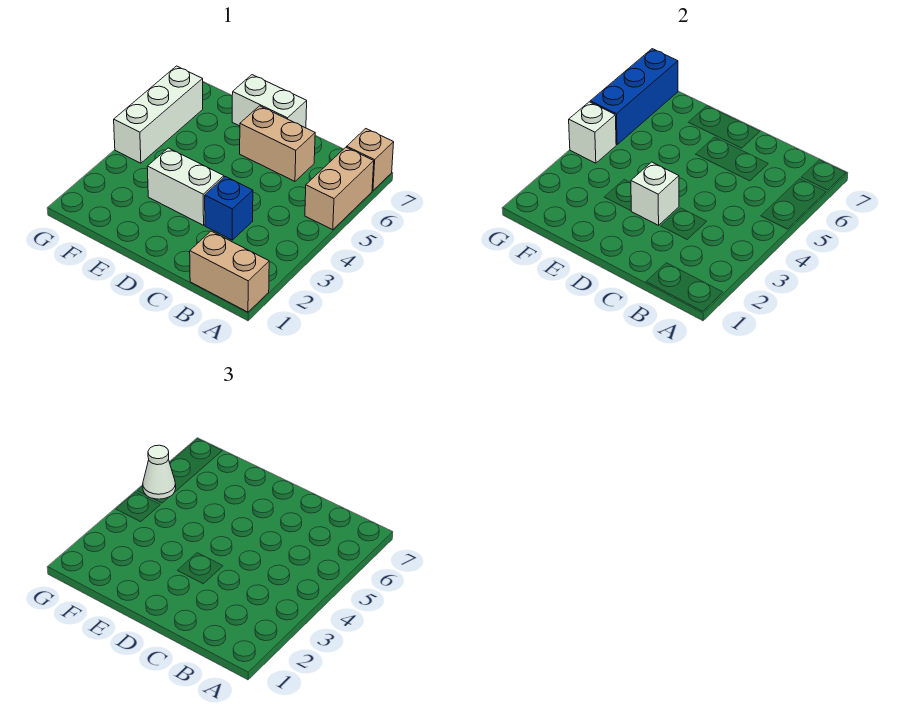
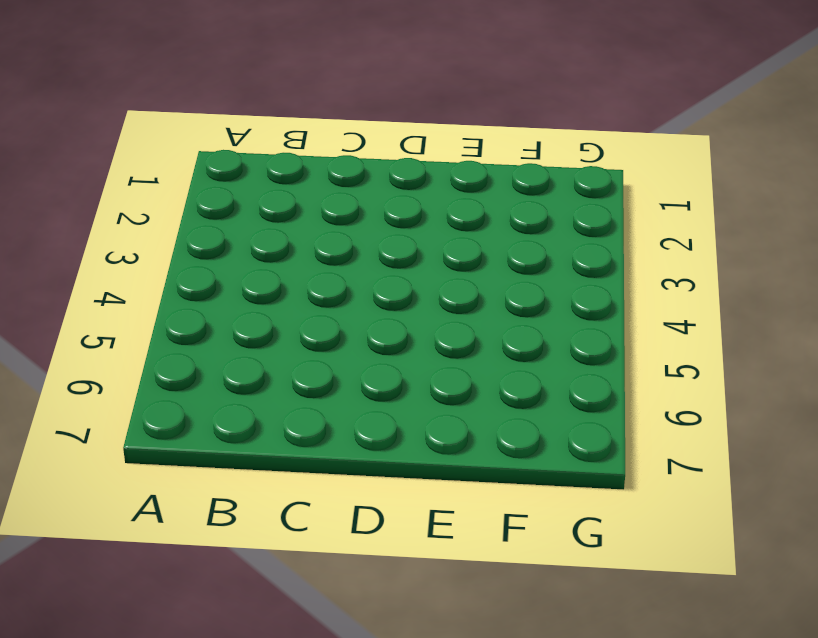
none -> tan brick A1:B1 level 1
none -> tan brick A5:A6 level 1
none -> tan brick A7 level 1

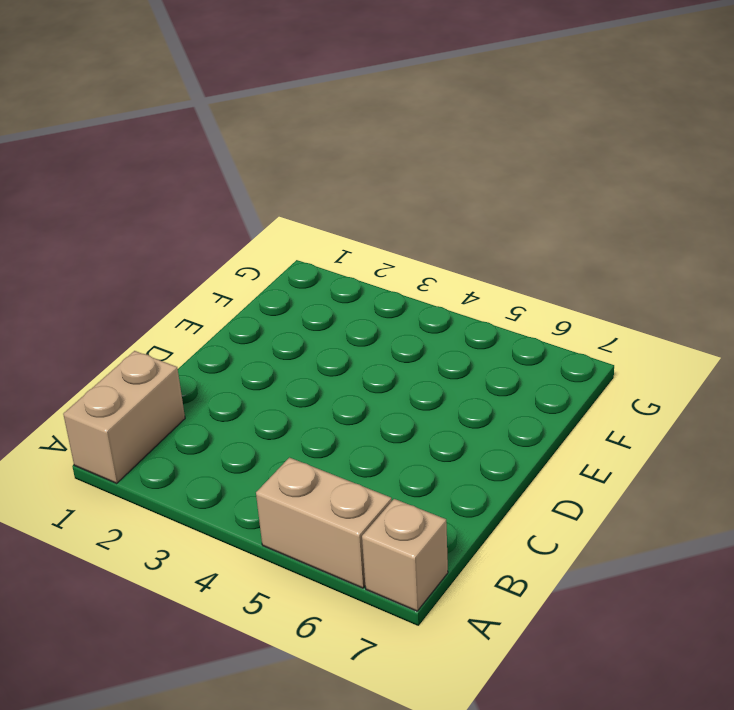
none -> blue brick C3 level 1
none -> tan brick C6:D6 level 1
none -> white brick D3:E3 level 1

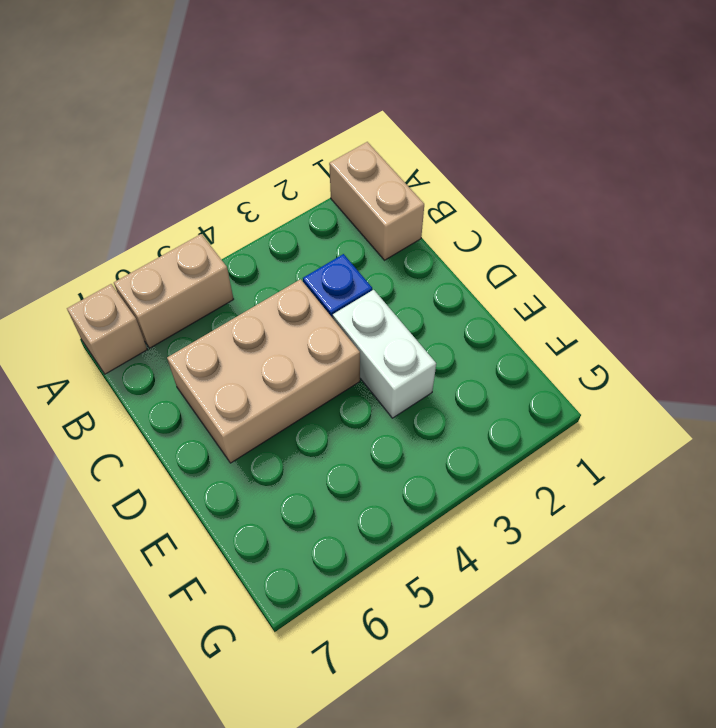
tan brick C4:D6 level 1 -> tan brick C6:D6 level 1
none -> white brick D7:E7 level 1
none -> white brick G4:G6 level 1
none -> white brick D3 level 2

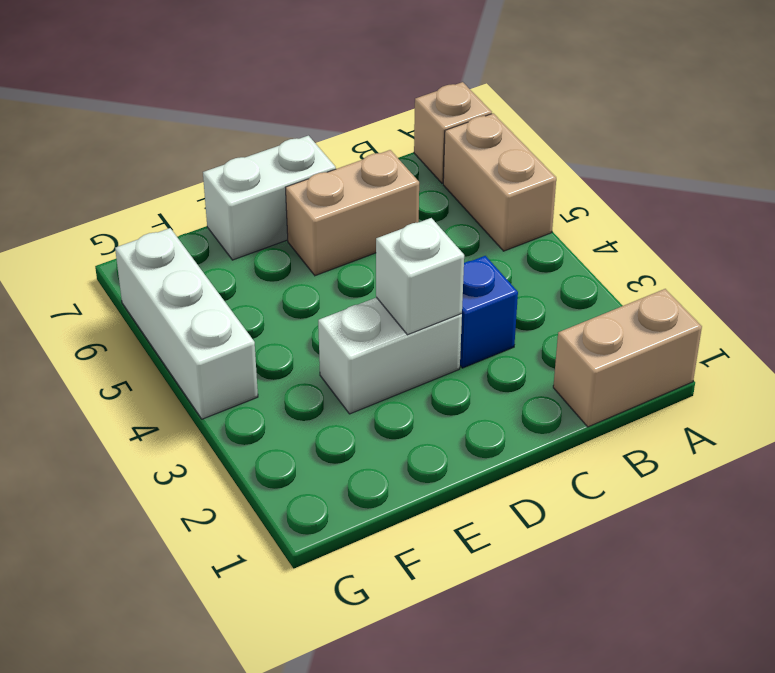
none -> white brick G4 level 2
none -> blue brick G5:G7 level 2
none -> white cone G5 level 3

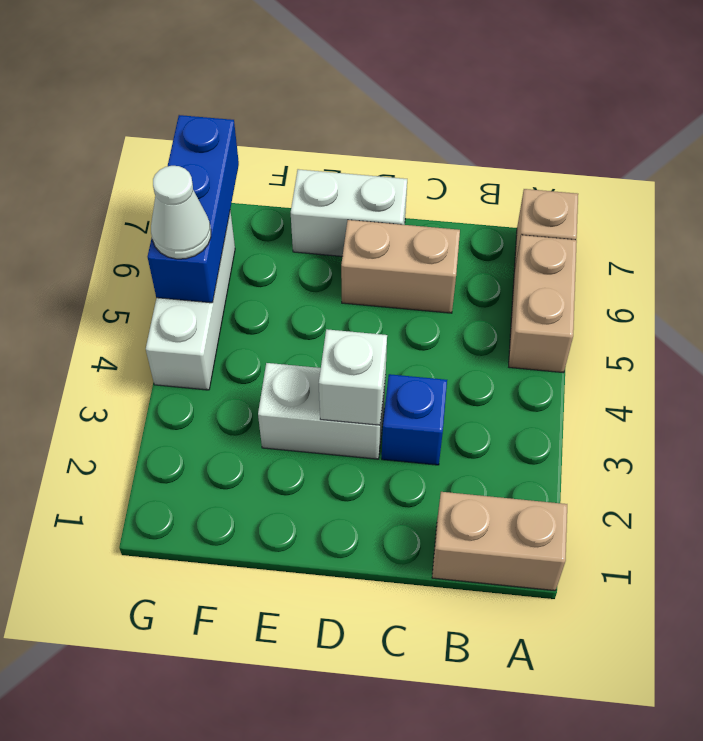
none -> white brick G4 level 2

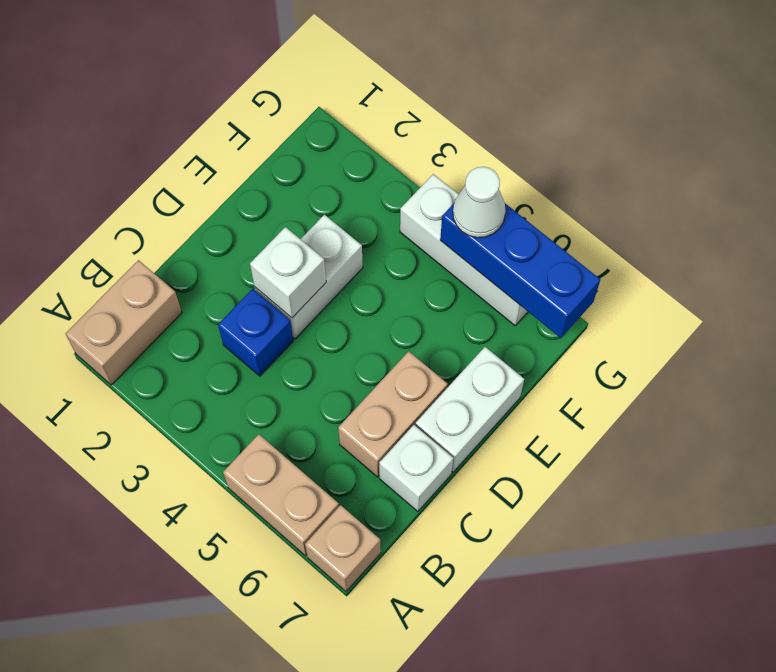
white brick C7 level 1 -> white brick G4 level 2

